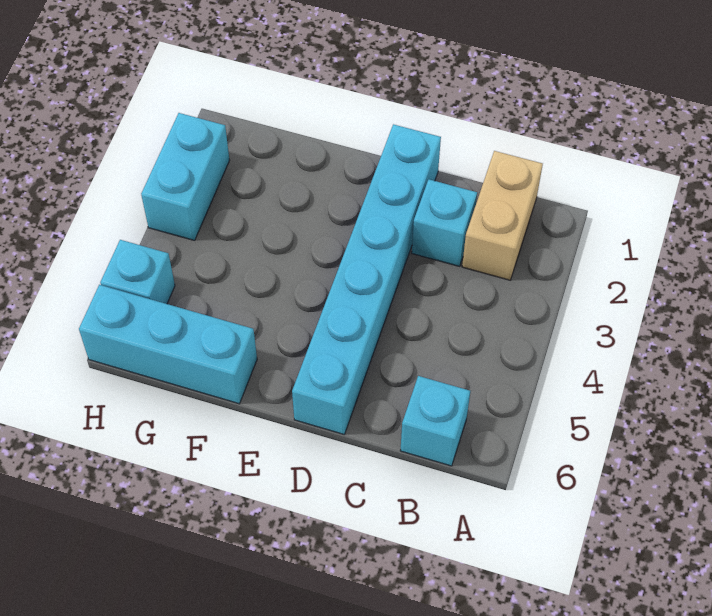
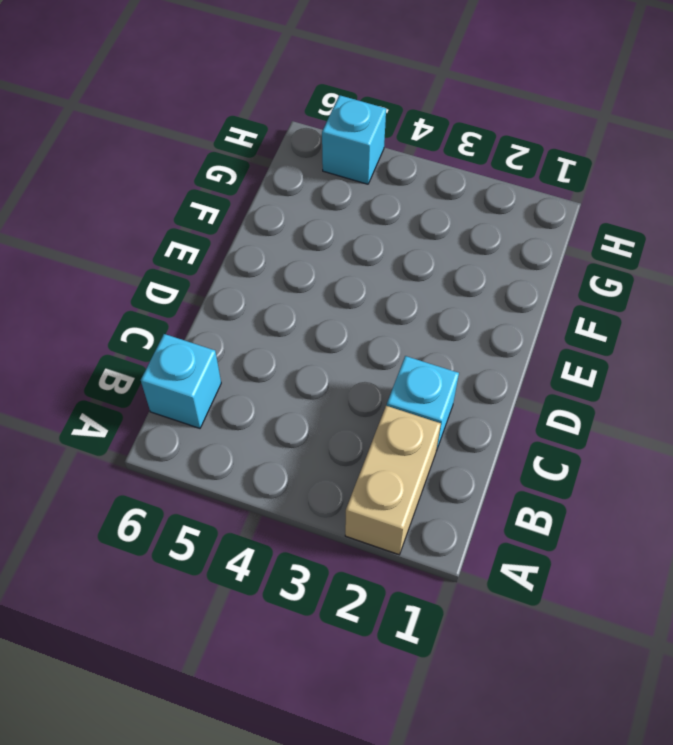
tan brick A2:B2 level 1 -> tan brick B1:B2 level 1
none -> cyan brick D1:D6 level 1
none -> cyan brick F6:H6 level 1

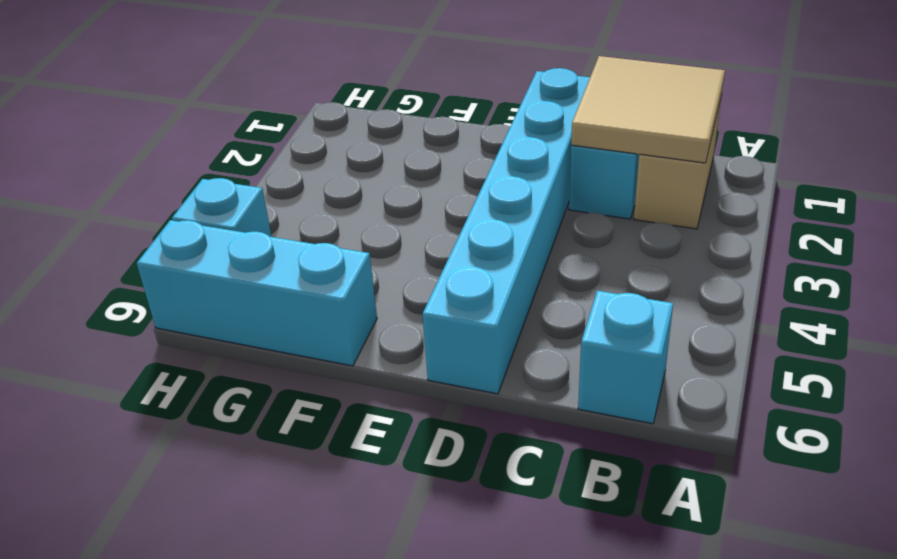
tan tile B1:C2 level 2 -> none
none -> cyan brick H2:H3 level 1

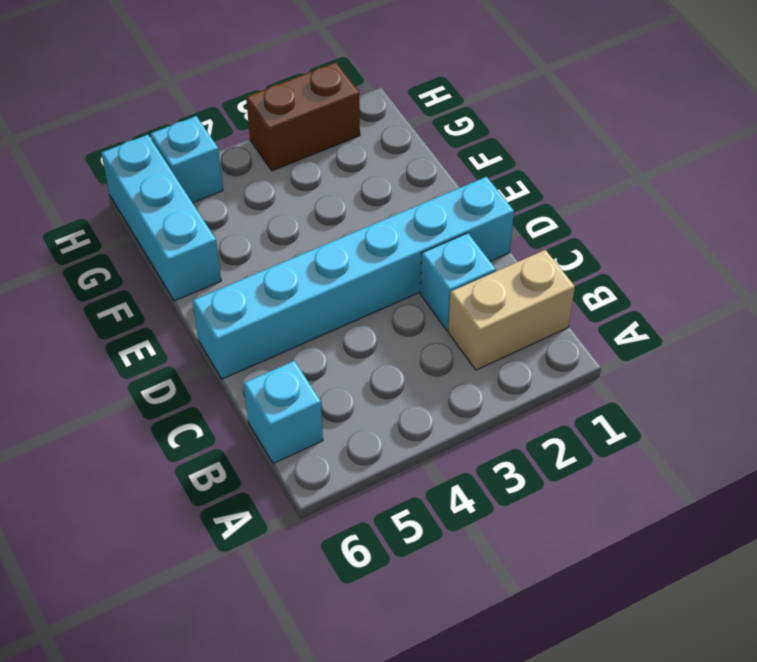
brown brick H2:H3 level 1 -> cyan brick H2:H3 level 1

